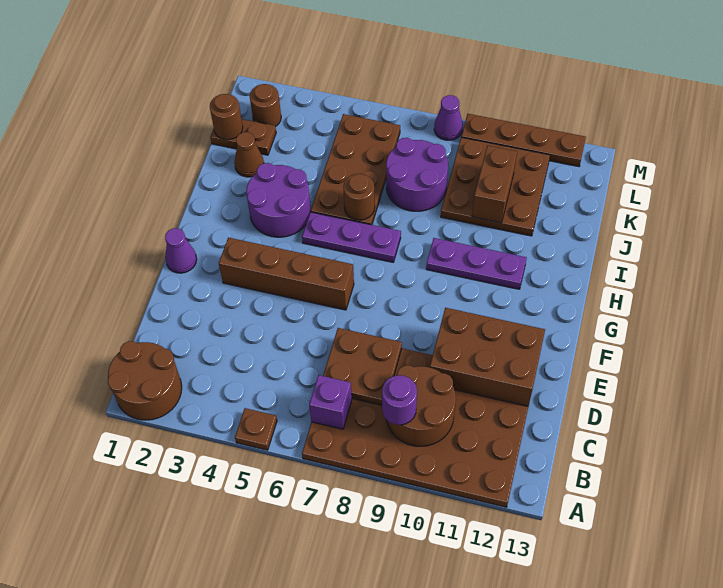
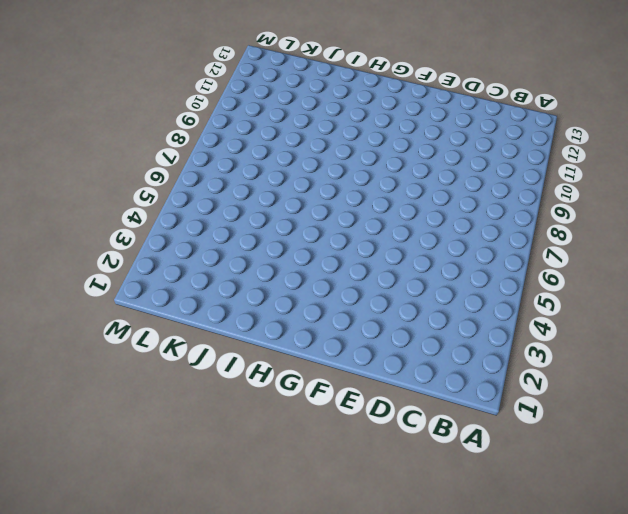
none -> brown round brick A1:B2 level 1
none -> brown plate A5 level 1
none -> brown plate A7:D12 level 1

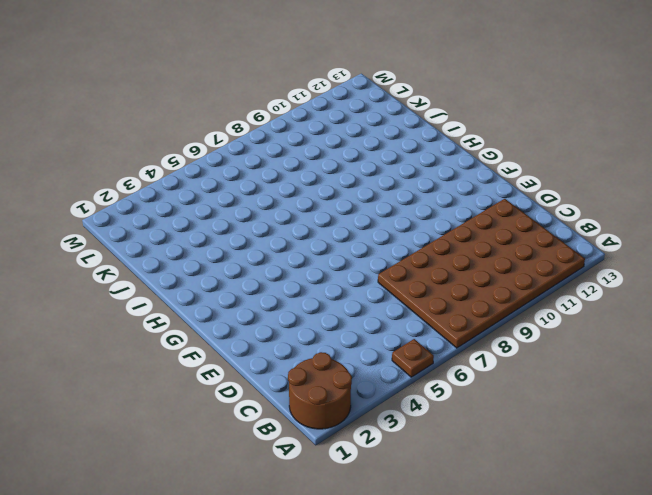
none -> purple cone F1 level 1
none -> brown brick F3:F6 level 1
none -> purple round brick H3:I4 level 1

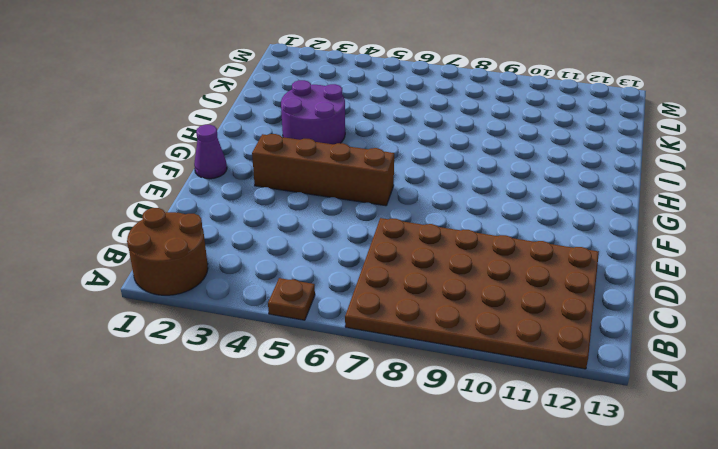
none -> purple plate H5:H7 level 1
none -> purple plate H9:H11 level 1
none -> brown plate I5:L6 level 1

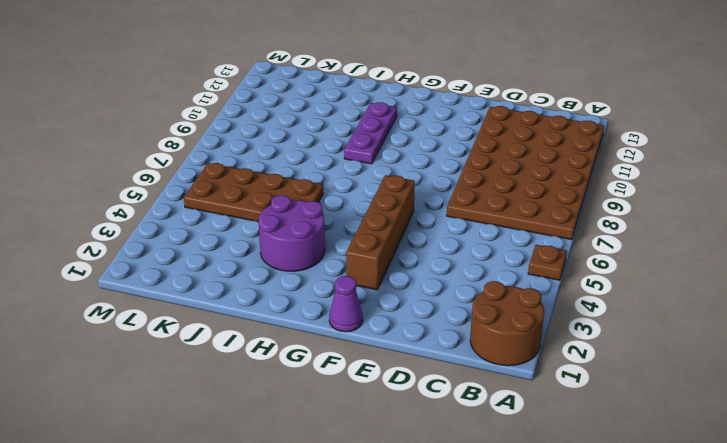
none -> purple plate H5:H7 level 1
none -> brown cone J2 level 1
none -> purple round brick J7:K8 level 1

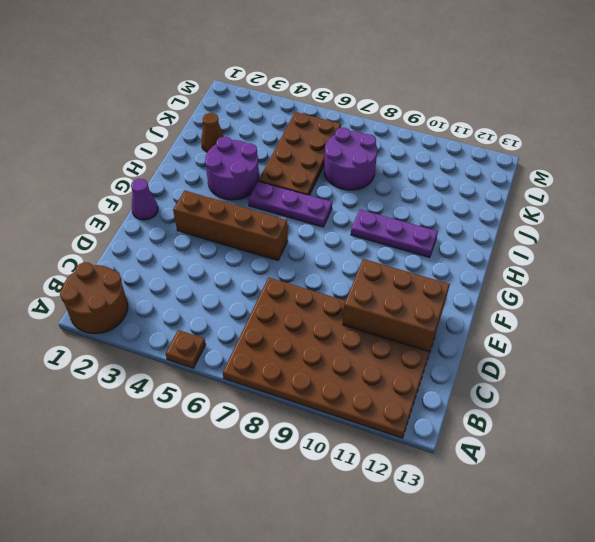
none -> brown plate J9:L11 level 1
none -> brown plate K1:K2 level 1
none -> brown round brick L2 level 1

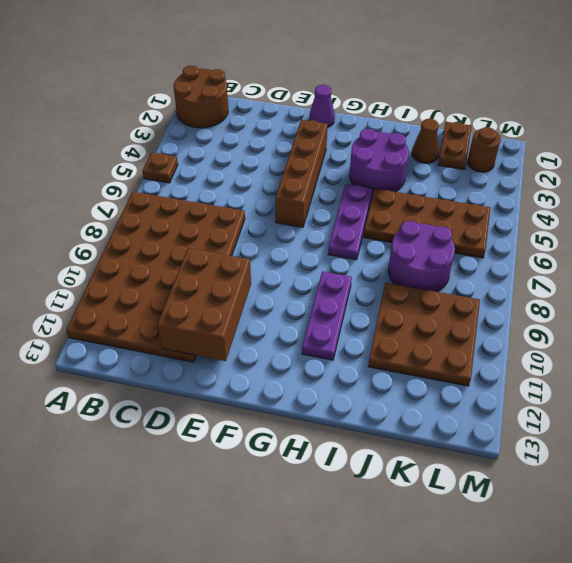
none -> purple cone M8 level 1
none -> brown plate M9:M12 level 1
none -> purple brick B7 level 2

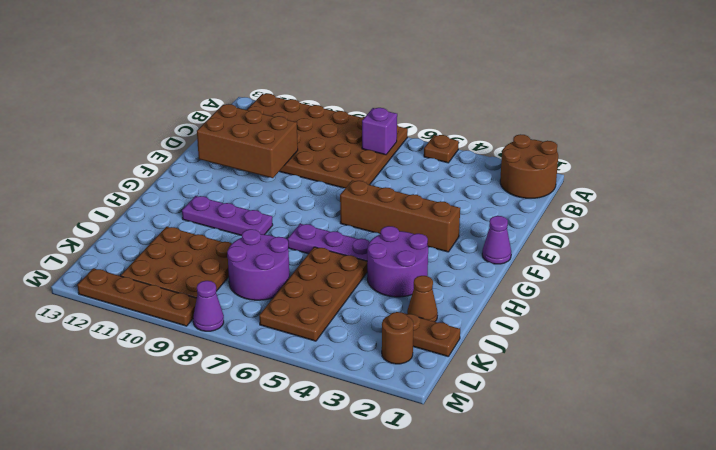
none -> brown round brick B9:C10 level 2
none -> brown plate C7:D8 level 2
none -> brown round brick I6 level 2

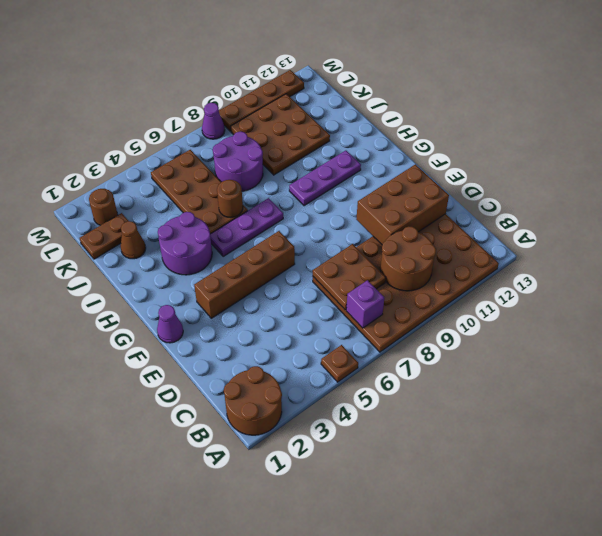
none -> brown brick J10:K10 level 2
none -> brown round brick K1 level 2
none -> purple round brick B9 level 3

